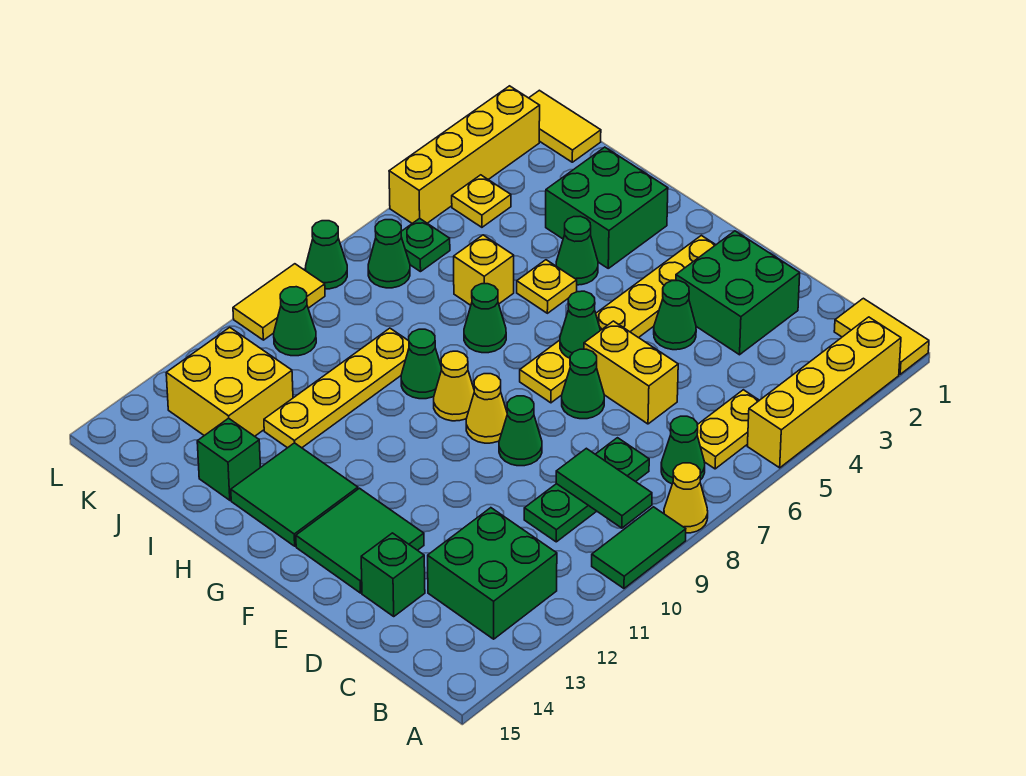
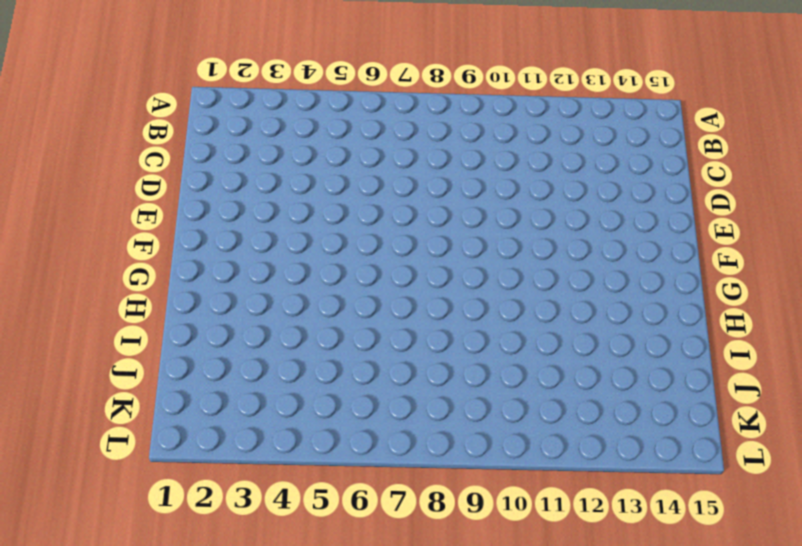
none -> yellow tile A1:B1 level 1
none -> yellow brick A2:A5 level 1
none -> yellow cone A8 level 1
none -> green tile A9:A10 level 1

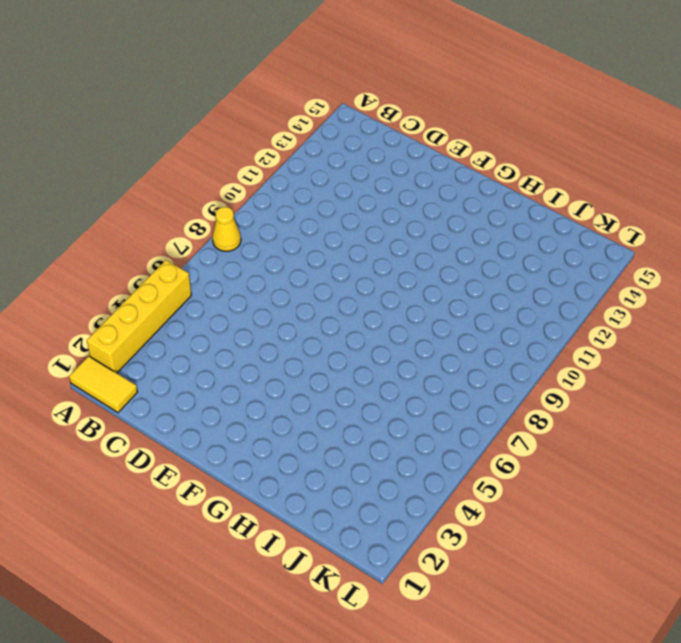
none -> green tile A9:A10 level 1
none -> yellow plate B5:B6 level 1
none -> green cone B7 level 1
none -> green brick B12:C13 level 1

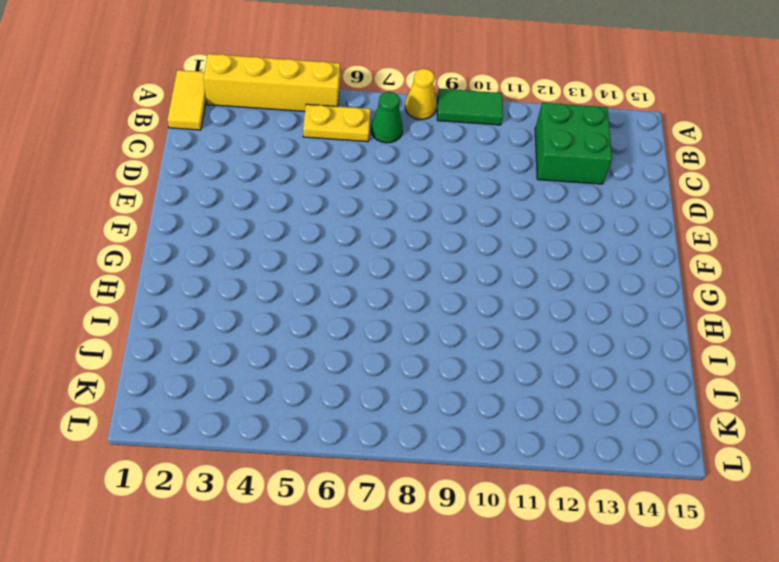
none -> green plate C8:C10 level 1
none -> green brick D2:E3 level 1
none -> yellow brick D6:E6 level 1
none -> green brick D14 level 1

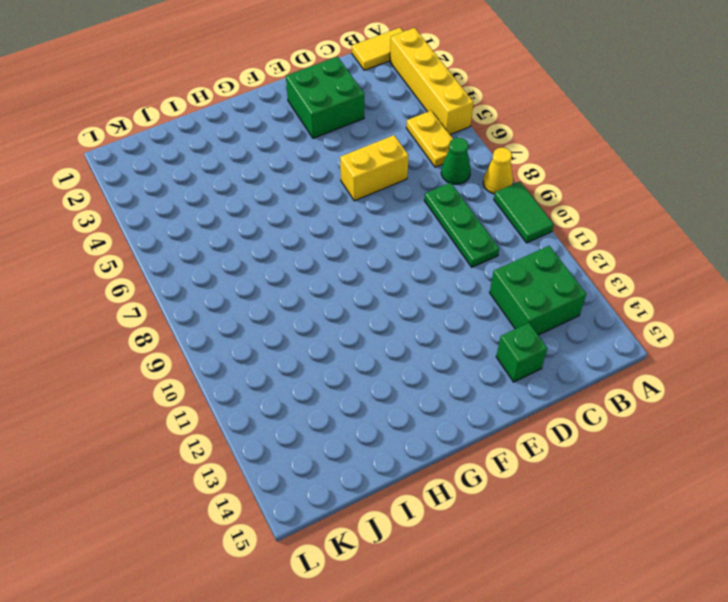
none -> green cone E4 level 1
none -> green cone E7 level 1
none -> green cone E9 level 1
none -> green tile E13:F14 level 1

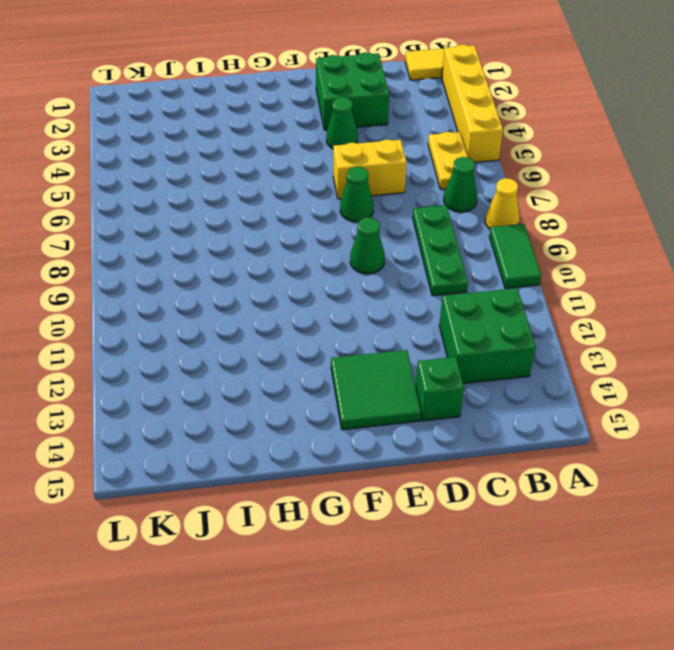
none -> yellow plate F2:F7 level 1
none -> yellow cone F9 level 1
none -> yellow cone G9 level 1
none -> green tile G13:H14 level 1

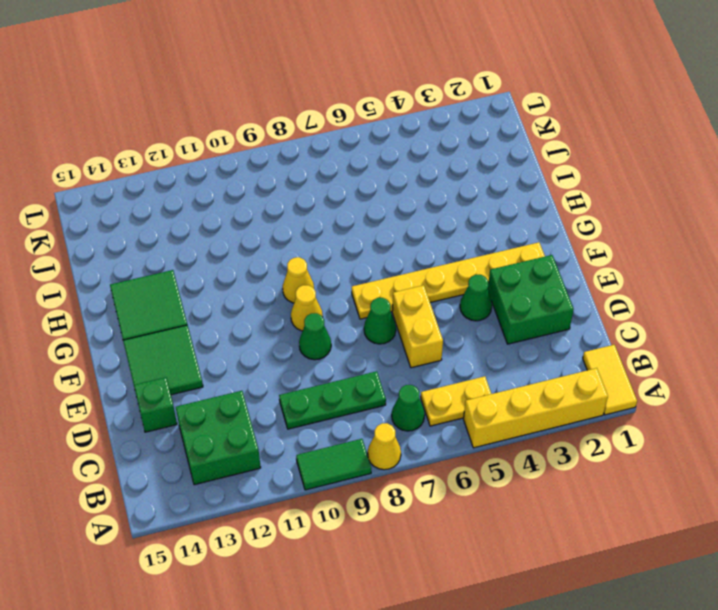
none -> green brick H2:I3 level 1
none -> green cone H4 level 1
none -> yellow plate H5 level 1
none -> green cone H7 level 1

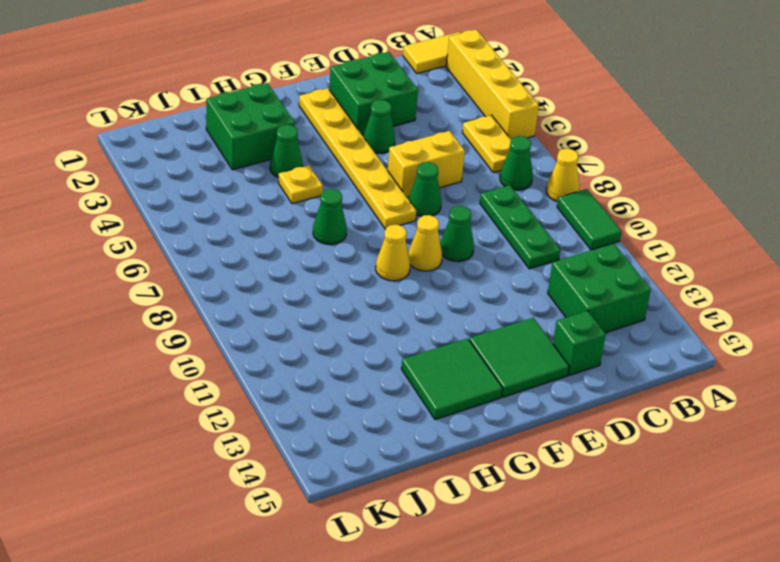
none -> green cone H9 level 1
none -> yellow brick I6 level 1
none -> yellow plate I9:I12 level 1
none -> green brick I14 level 1

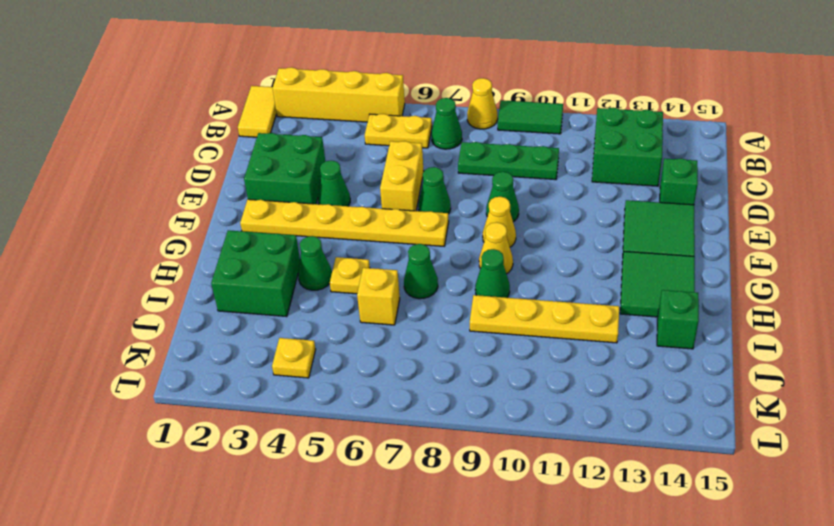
none -> yellow brick J12:K13 level 1
none -> yellow tile K1:L1 level 1
none -> green plate K6 level 1
none -> green cone K7 level 1

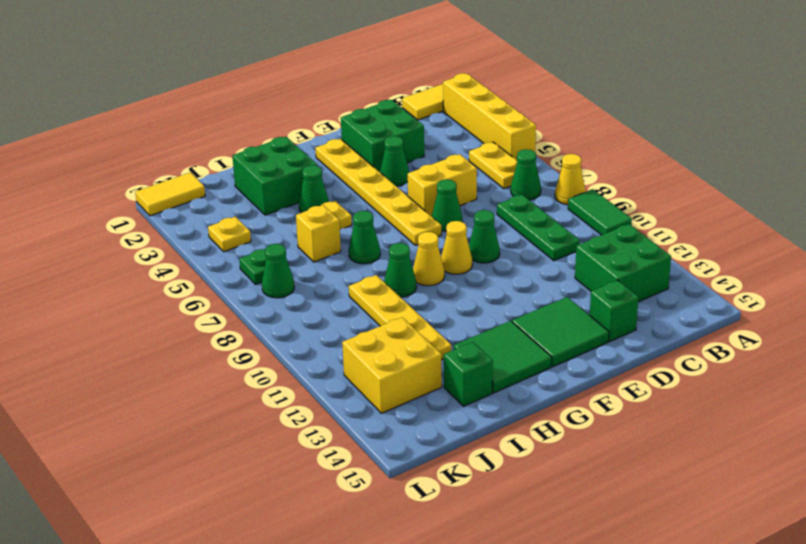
none -> green cone K10 level 1
none -> yellow brick L2:L5 level 1
none -> green cone L8 level 1
none -> yellow tile L9:L10 level 1

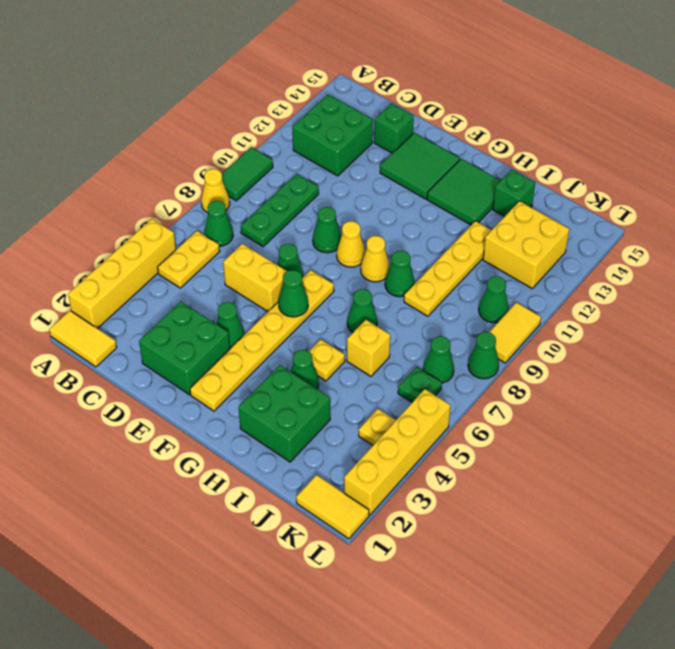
none -> green tile B9:C9 level 2

